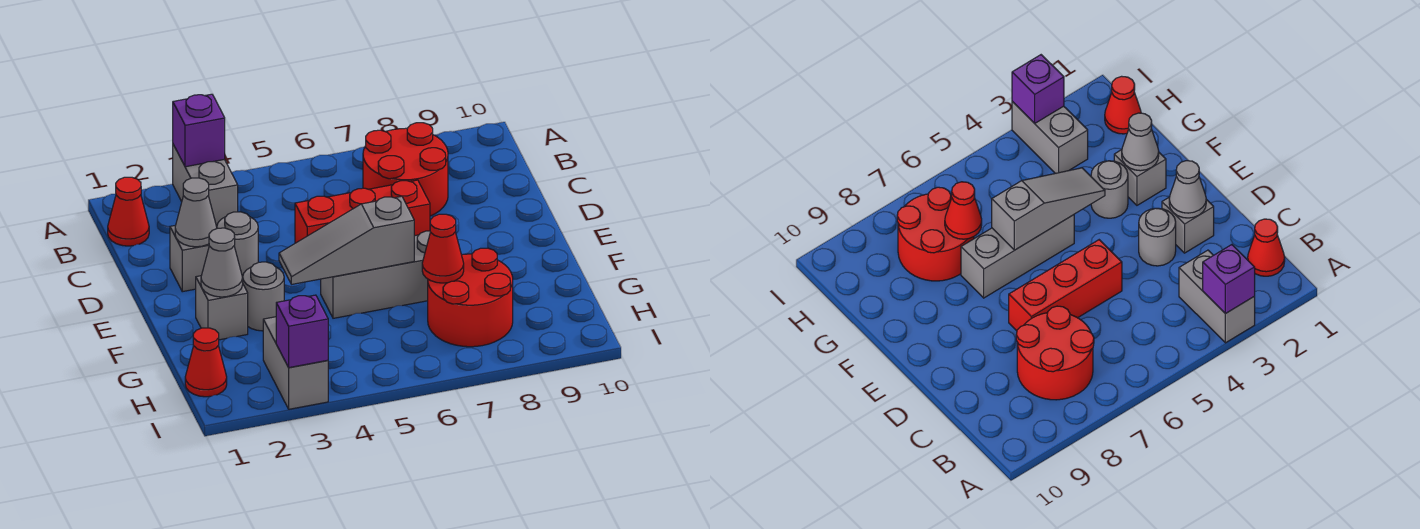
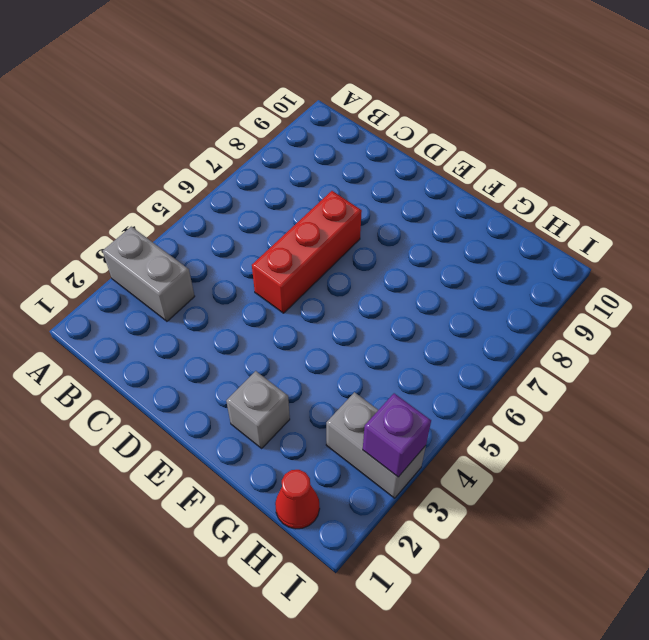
none -> red cone B1 level 1
none -> red round brick B7:C8 level 1
none -> grey brick D2 level 1

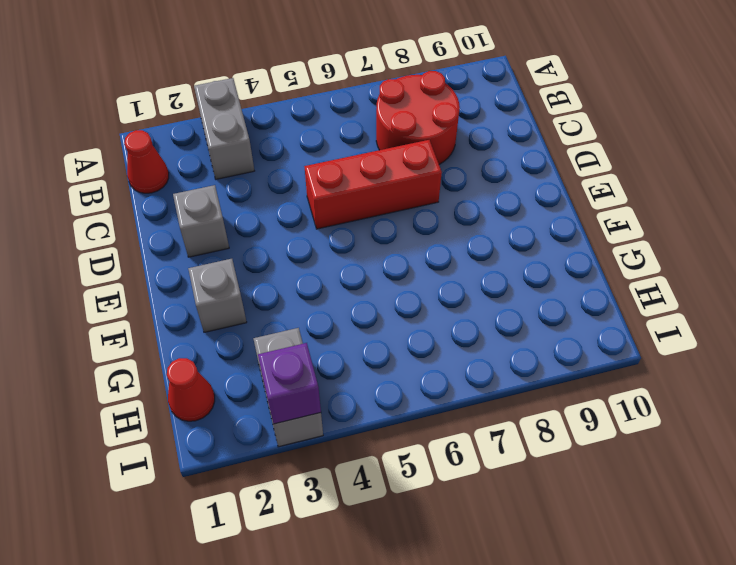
none -> grey round brick D3 level 1
none -> grey round brick F3 level 1
none -> grey brick F5:F7 level 1

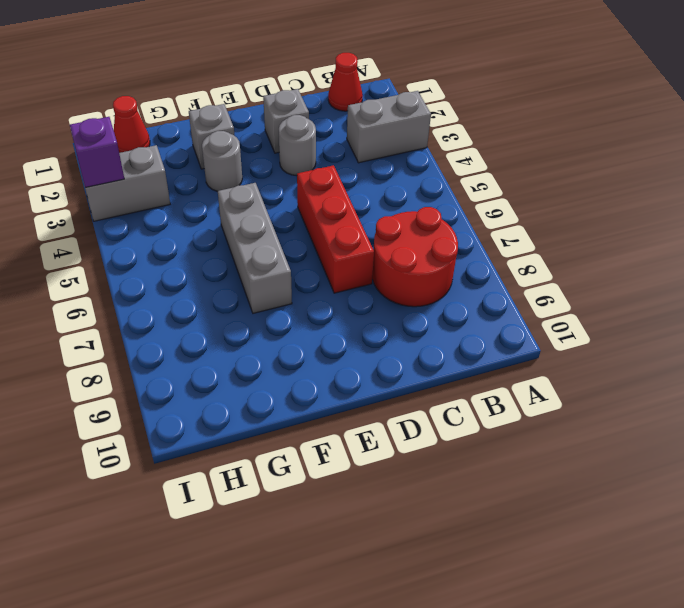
none -> red round brick G7:H8 level 1
none -> purple brick A3 level 2
none -> grey cone D2 level 2

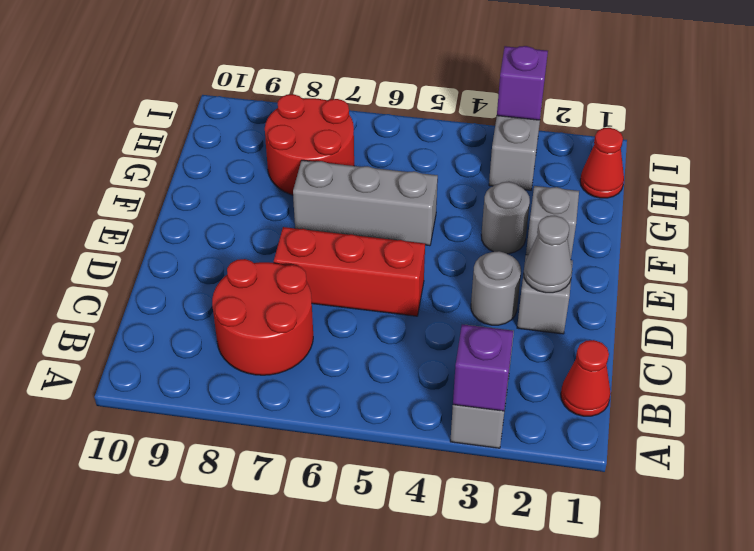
none -> grey cone F2 level 2
none -> grey slope F4:F6 level 2 top 6
none -> red cone G7 level 2

